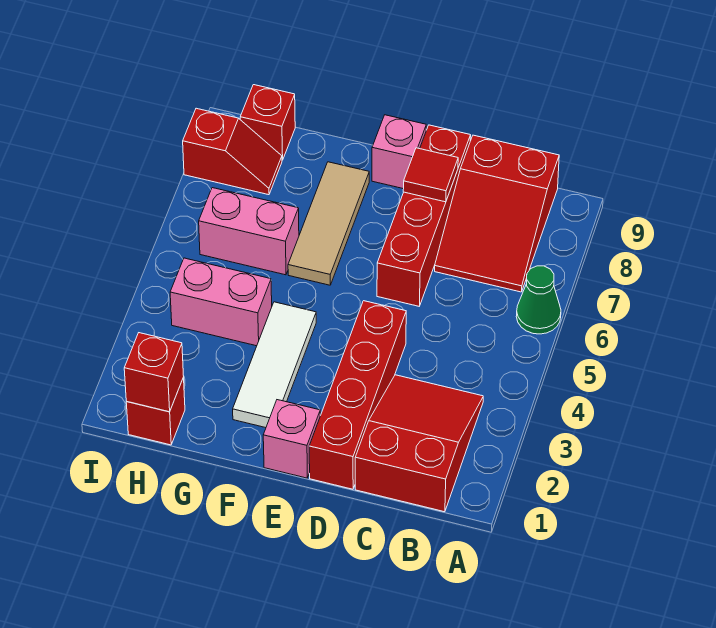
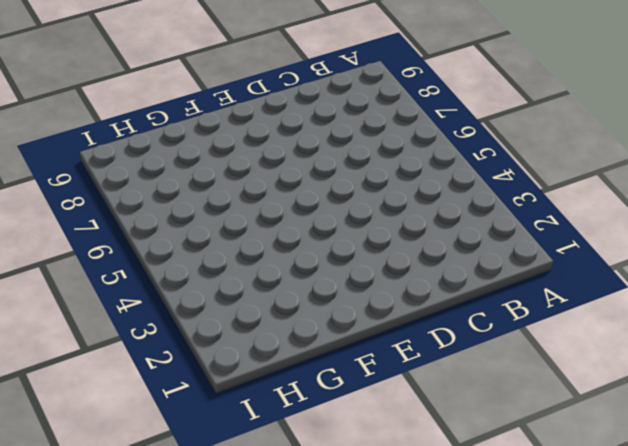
none -> green cone A6 level 1
none -> red slope B1:C3 level 1 top 1
none -> red slope B7:C9 level 1 top 9

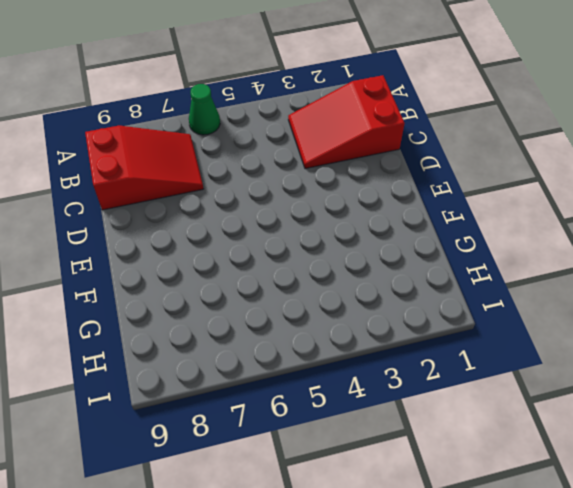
none -> red brick D1:D4 level 1
none -> red brick D6:D9 level 1
none -> pink brick E1 level 1

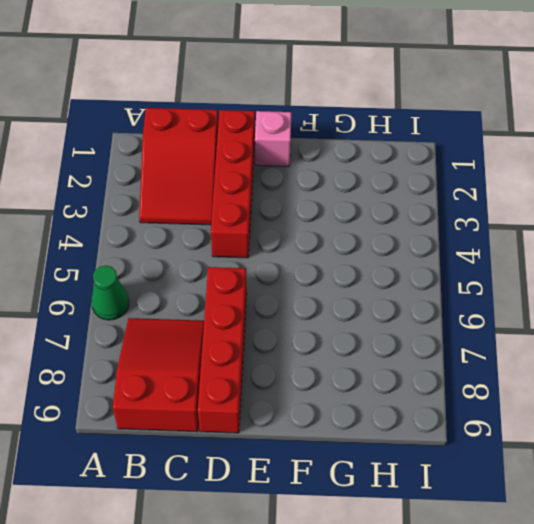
none -> pink brick E9 level 1
none -> white tile F2:F4 level 1
none -> tan tile F6:F8 level 1

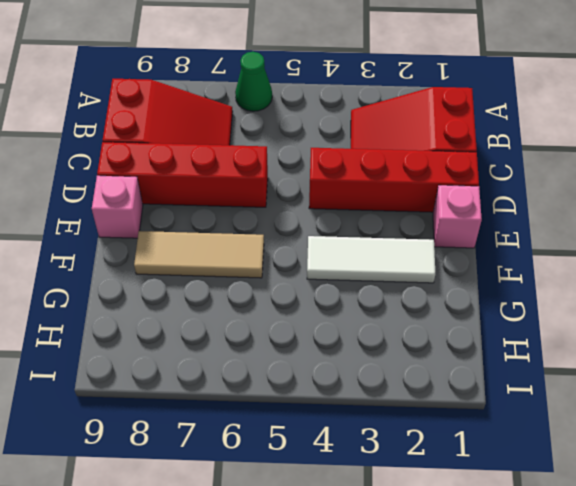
none -> pink brick G4:H4 level 1
none -> pink brick G6:H6 level 1
none -> red brick H1 level 1

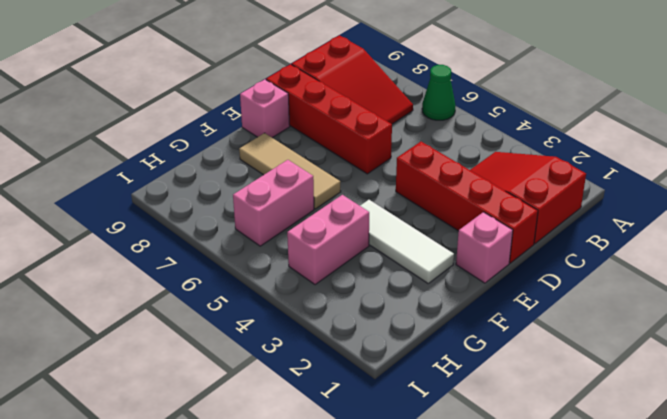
none -> red brick H1 level 1
none -> red slope H8:I8 level 1 top I
none -> red brick H9 level 1

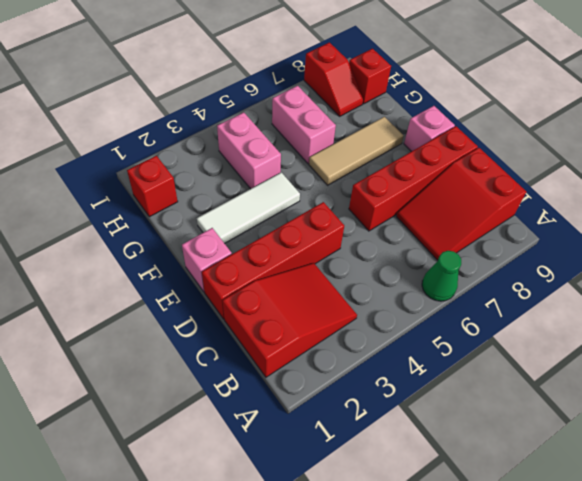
none -> red tile D8 level 2
none -> red brick H1 level 2

